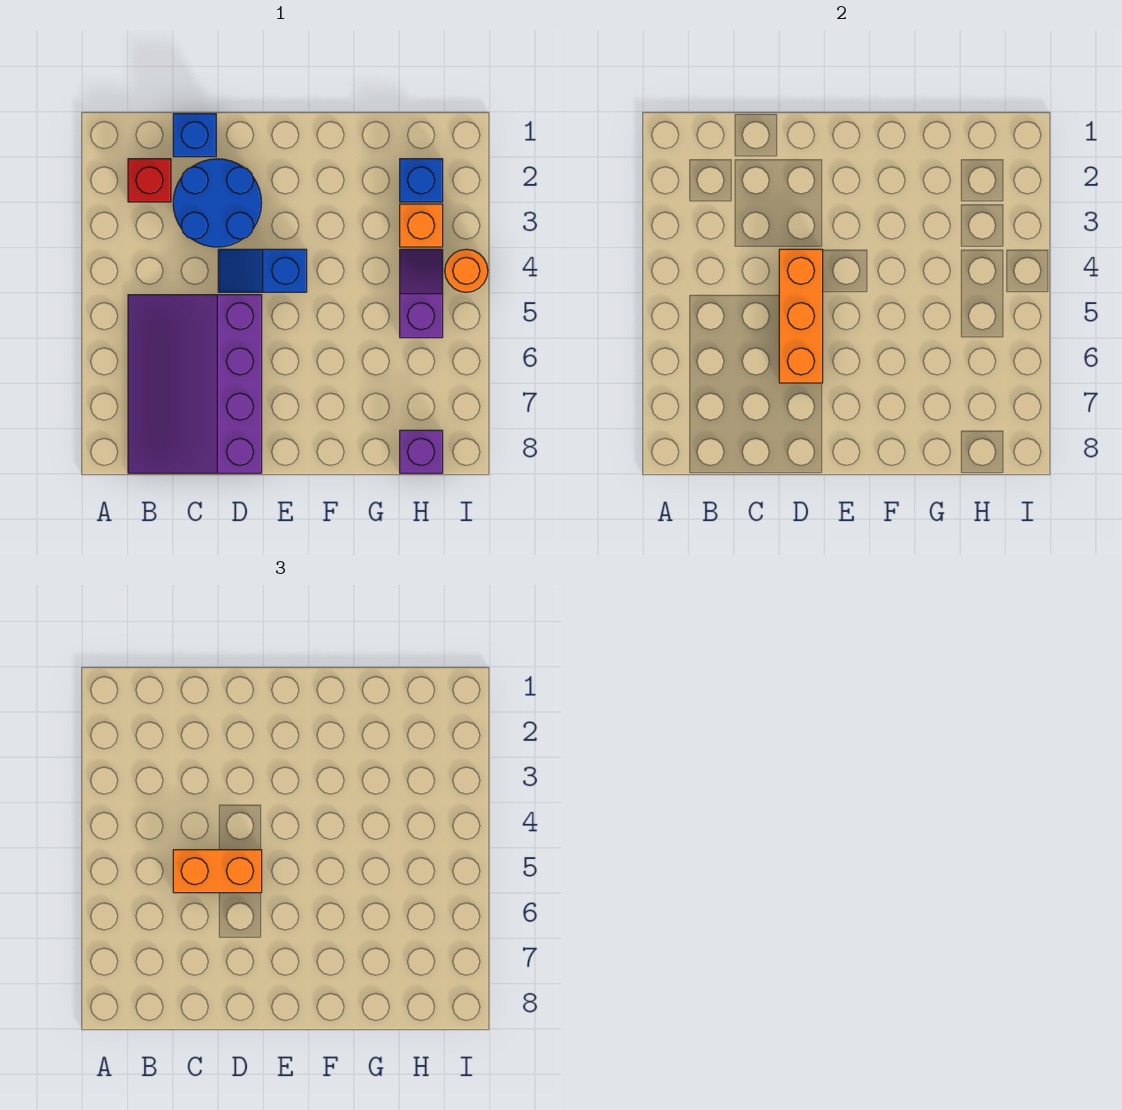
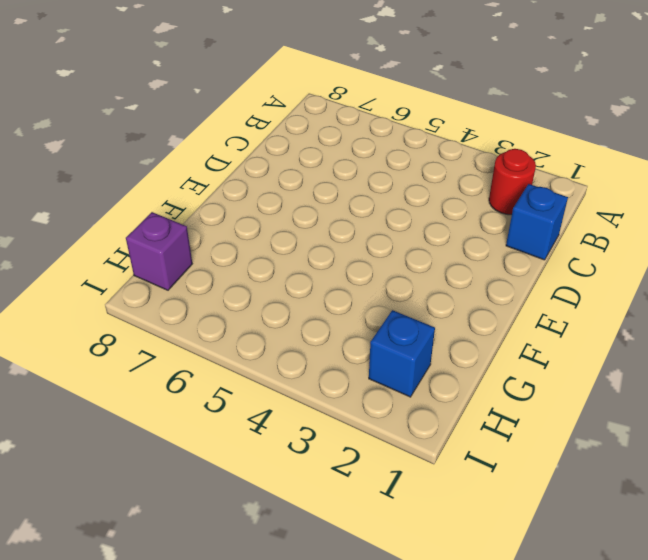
red round brick B2 level 1 -> red brick B2 level 1
none -> purple slope B5:D8 level 1 top D
none -> blue round brick C2:D3 level 1
none -> blue slope D4:E4 level 1 top E

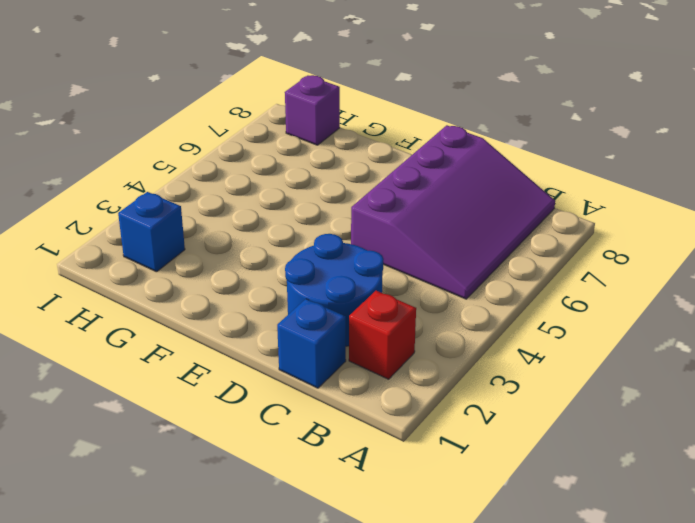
none -> blue slope D4:E4 level 1 top E
none -> orange brick H3 level 1
none -> purple slope H4:H5 level 1 top 5

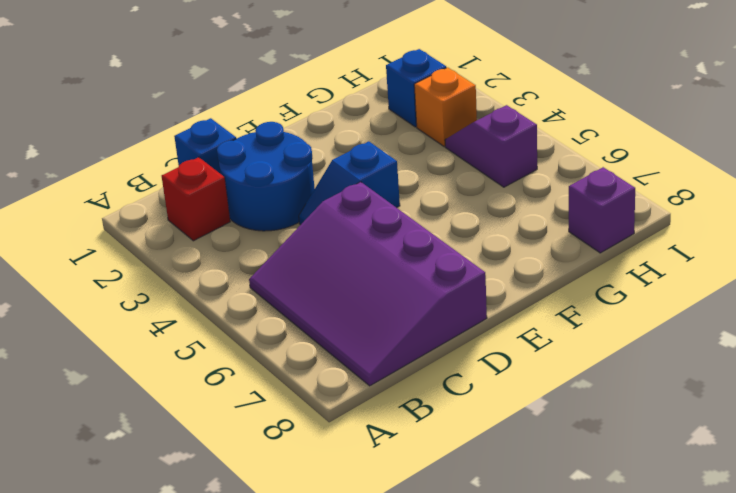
none -> orange round brick I4 level 1
none -> orange brick D4:D6 level 2
none -> orange brick C5:D5 level 3

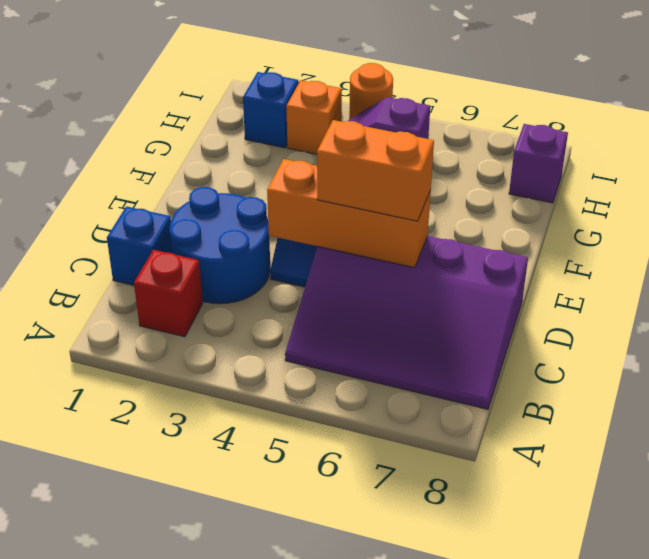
orange brick D5:D6 level 3 -> orange brick C5:D5 level 3

